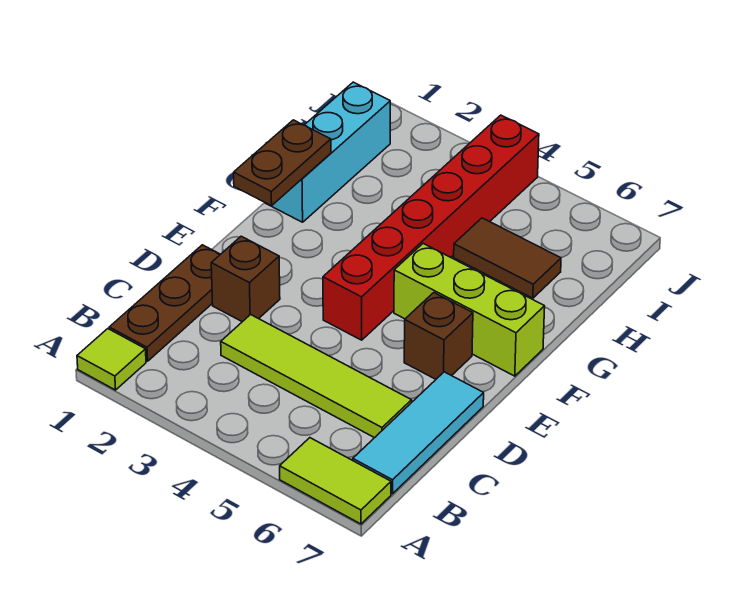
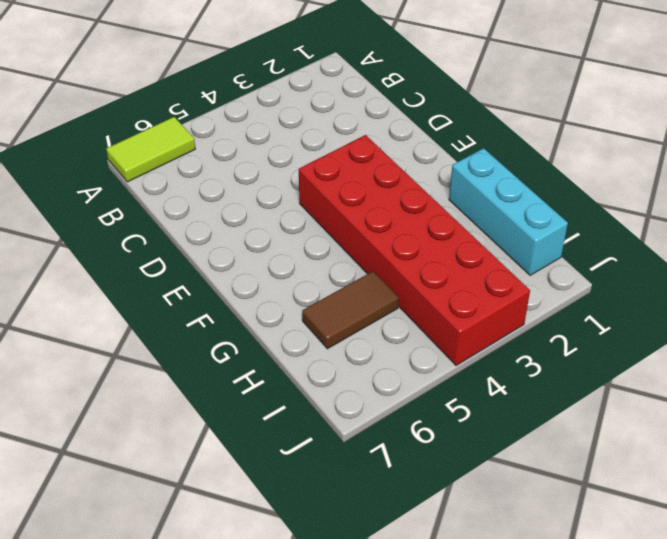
red brick E3:J4 level 1 -> red brick E4:J4 level 1
none -> lime tile A1 level 1
none -> brown plate B1:D1 level 1
none -> cyan tile B7:D7 level 1

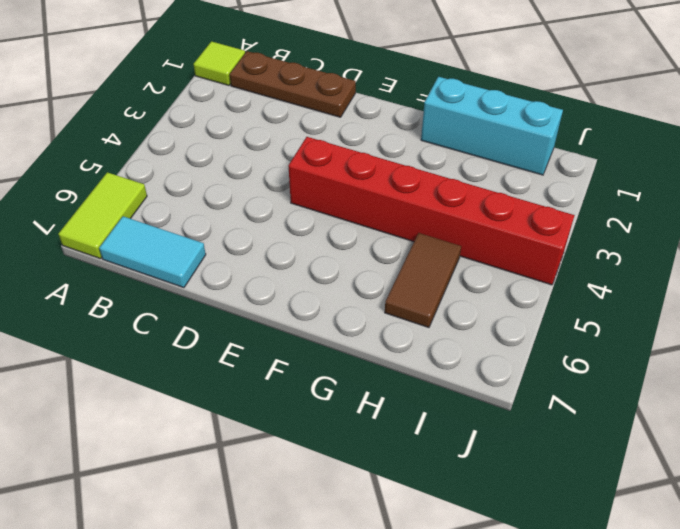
cyan tile B7:C7 level 1 -> cyan tile B7:D7 level 1
none -> lime tile C3:C6 level 1
none -> brown brick D2 level 1
none -> brown brick E6 level 1

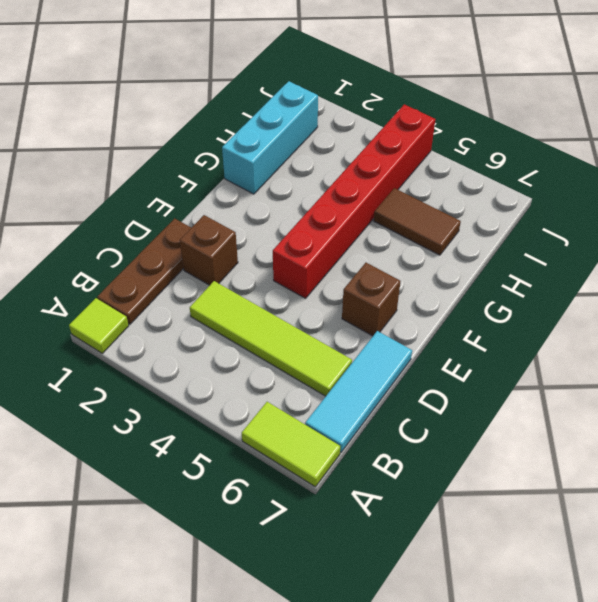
none -> lime brick F5:F7 level 1
none -> brown plate F1:G1 level 2

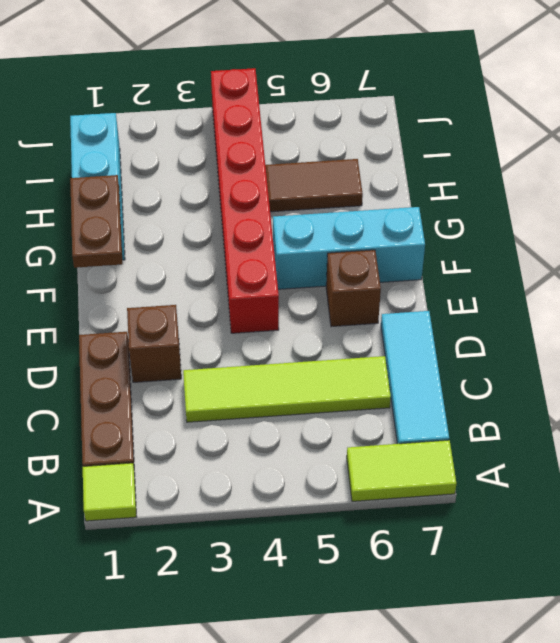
cyan brick F5:F7 level 1 -> lime brick F5:F7 level 1

